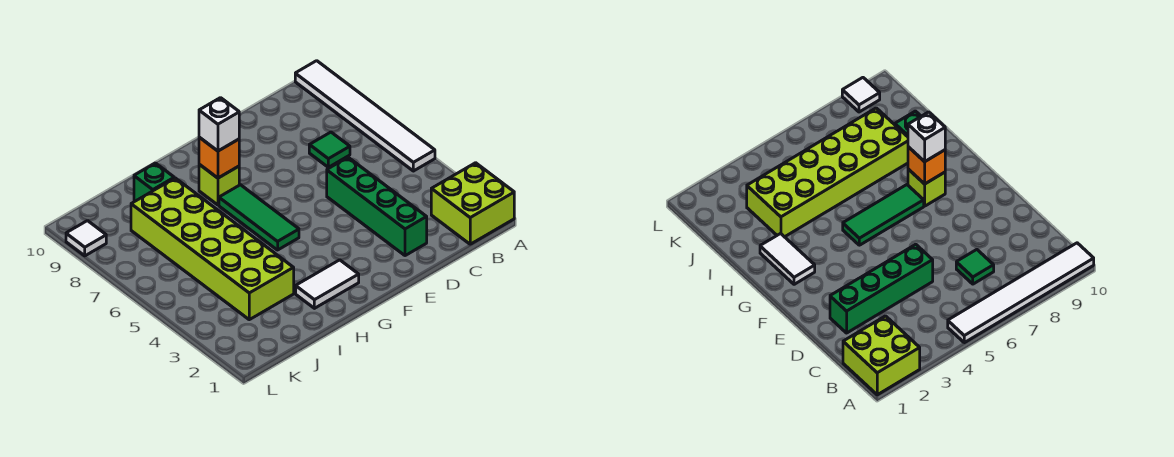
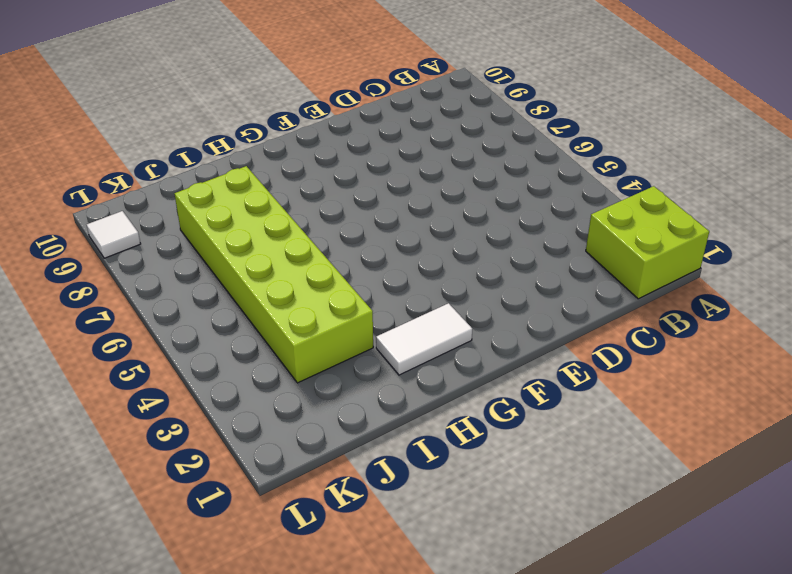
none -> white tile A5:A10 level 1
none -> green tile C7 level 1
none -> green brick D2:D5 level 1

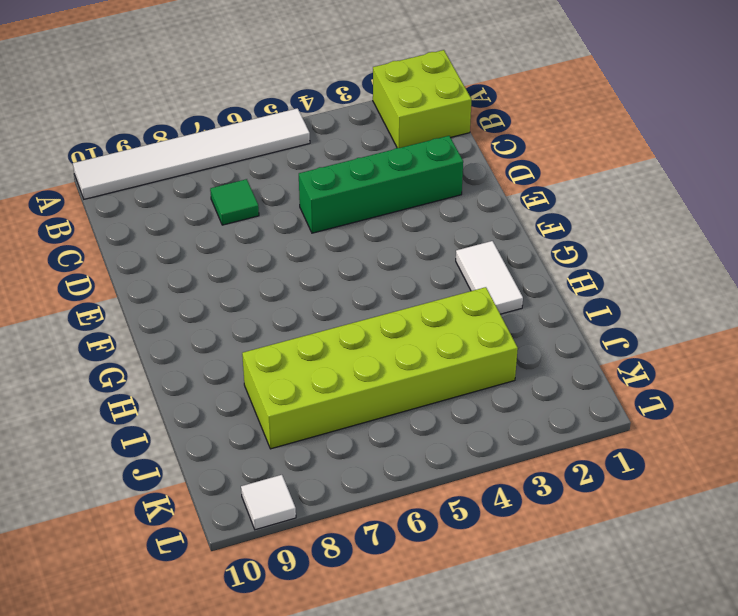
none -> green tile G5:G7 level 1
none -> lime brick G8 level 1
none -> green brick I9 level 1

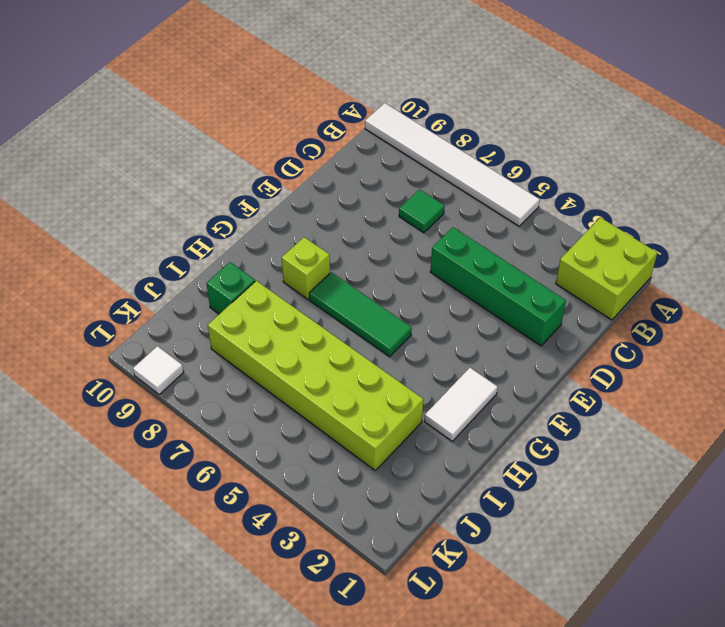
none -> orange brick G8 level 2
none -> white brick G8 level 3

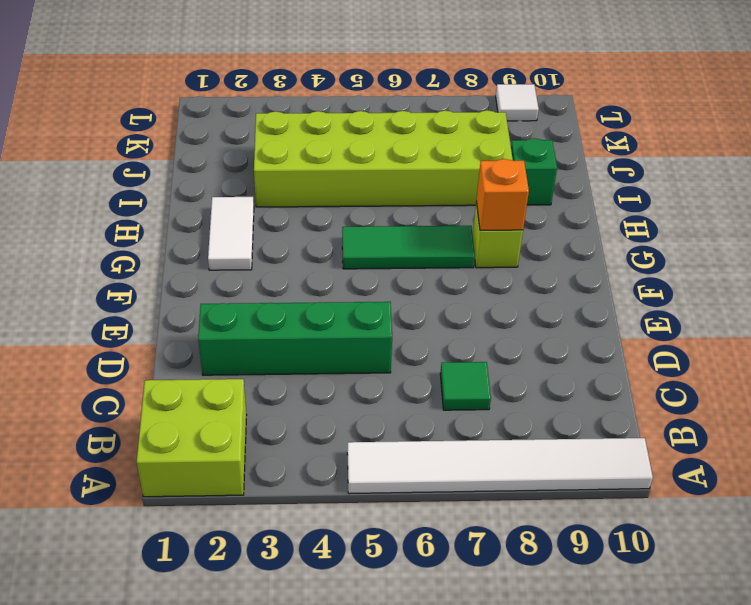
none -> white brick G8 level 3

